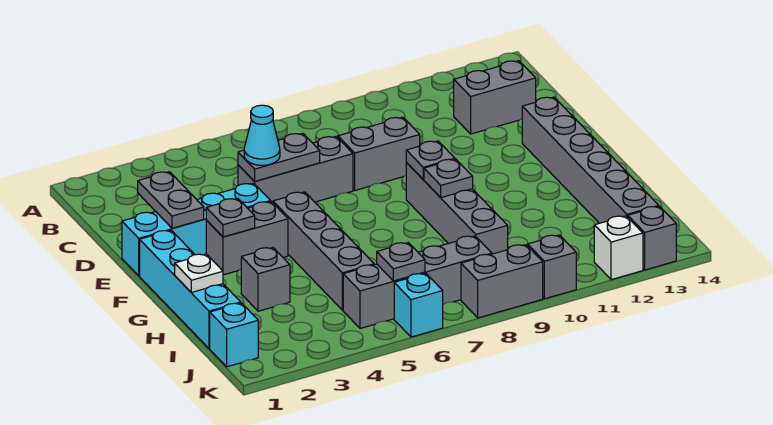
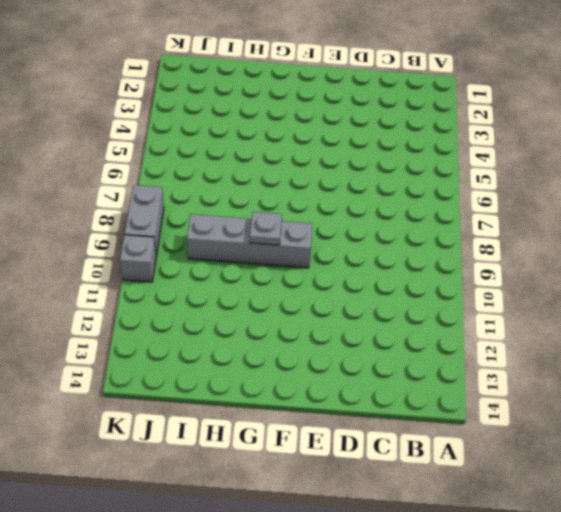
none -> grey brick C12:C13 level 1
none -> grey brick D5:D7 level 1
none -> grey brick D8:D9 level 1

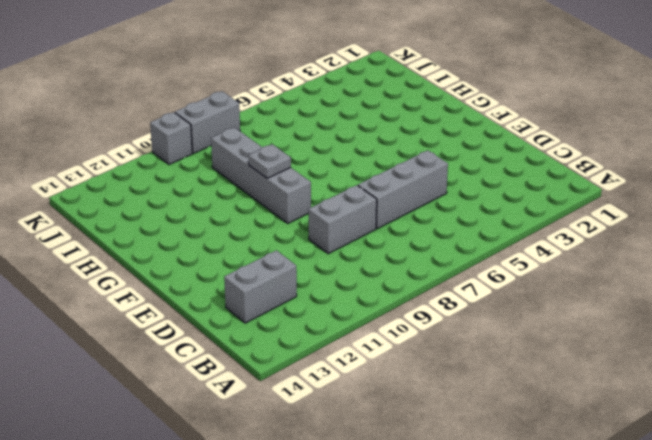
none -> cyan brick E1:E4 level 1
none -> grey brick E13:J13 level 1
none -> cyan brick F1:I1 level 1

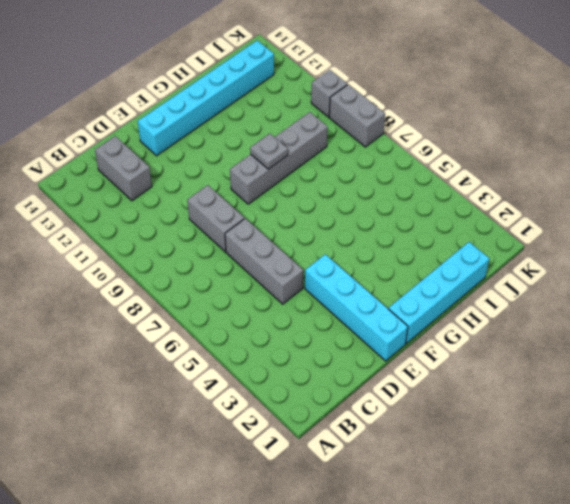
cyan brick E13:J13 level 1 -> grey brick E13:J13 level 1
none -> grey brick F3:F4 level 1
none -> grey brick F5:I5 level 1
none -> grey brick H3 level 1

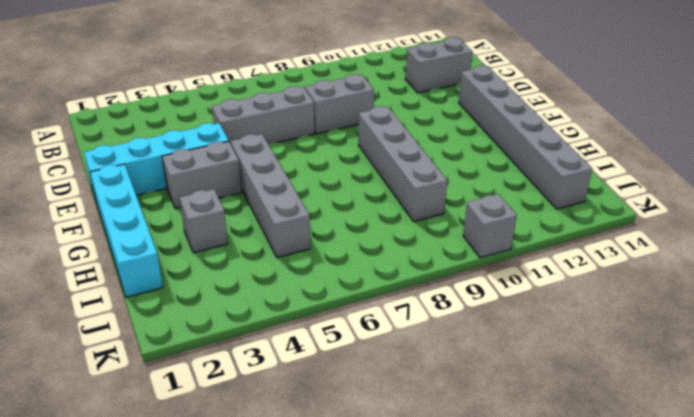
none -> cyan brick J1 level 1
none -> grey brick J5:J8 level 1
none -> cyan brick K6 level 1

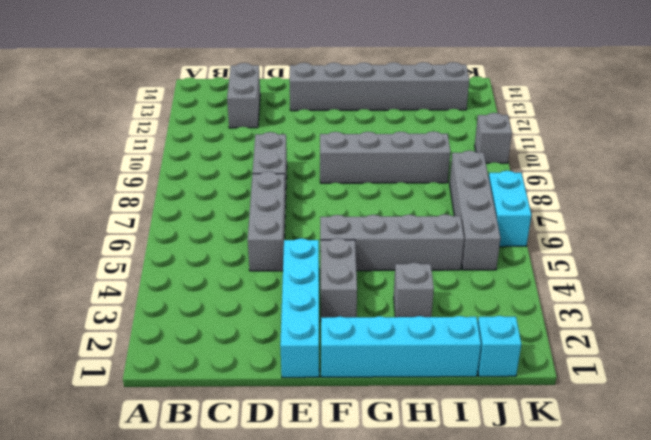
cyan brick K6:K7 level 1 -> cyan brick K6 level 1
none -> grey brick K8:K9 level 1
none -> white brick K12 level 1
none -> grey brick K13 level 1

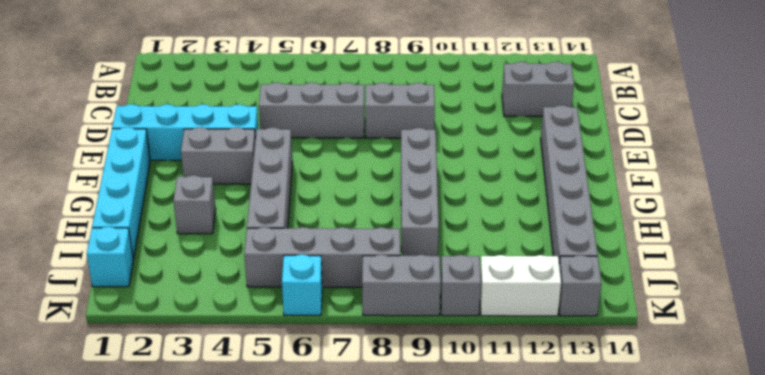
white brick K11:K12 level 1 -> white brick K12 level 1
none -> grey plate D2:E2 level 2
none -> grey plate D5:D6 level 2
none -> grey plate F3 level 2

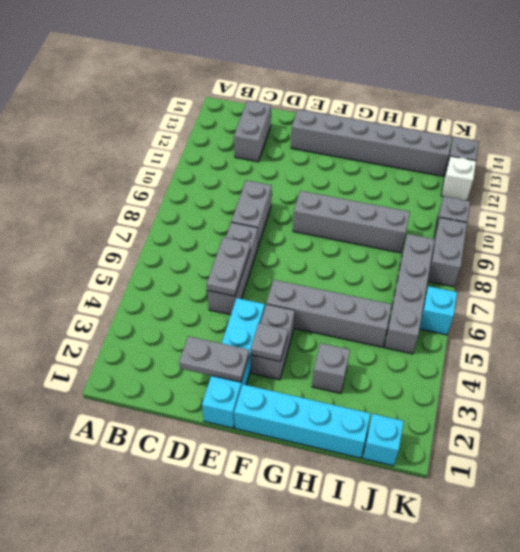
none -> grey plate F9 level 2
none -> grey plate G9 level 2
none -> white plate H1 level 2

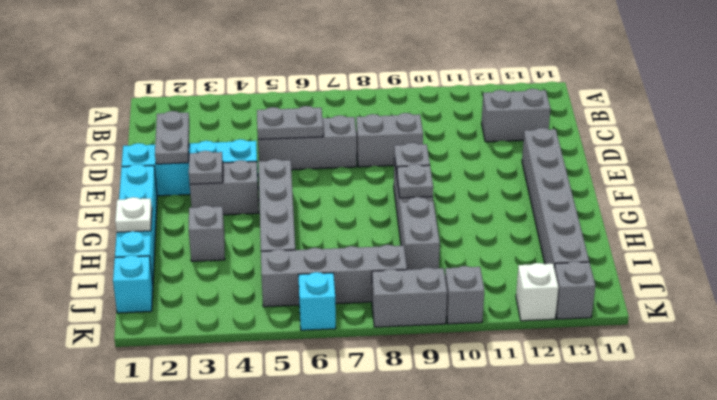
none -> grey plate J6 level 2
none -> cyan cone D5 level 3

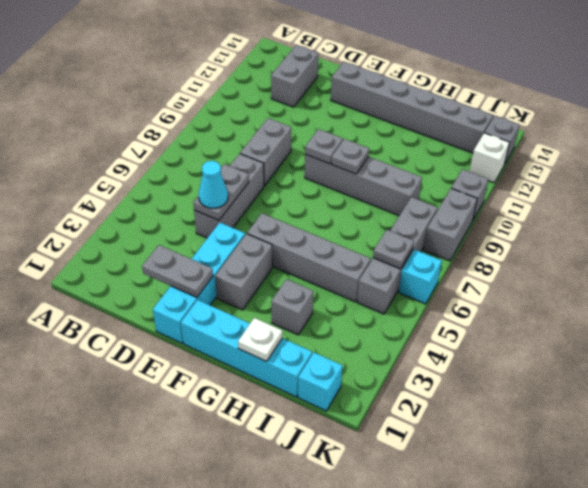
none -> grey plate F3 level 2

